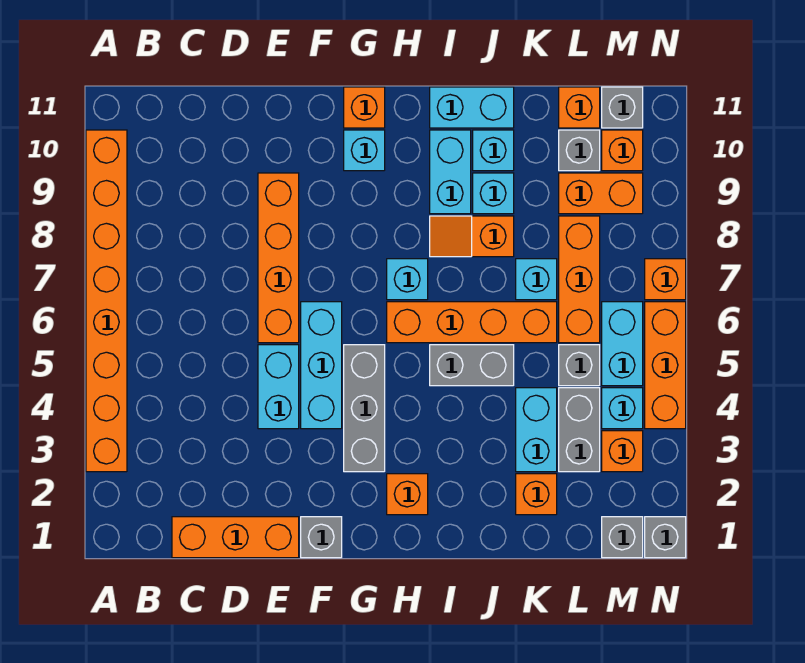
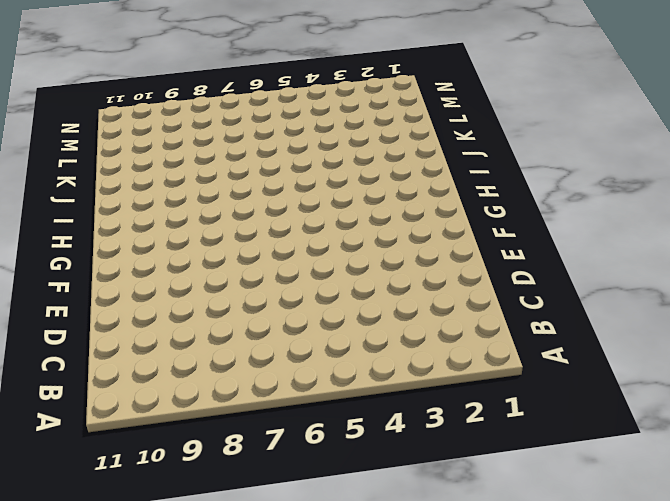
none -> orange brick A3:A10 level 1
none -> orange brick C1:E1 level 1
none -> cyan brick E4:E5 level 1
none -> orange brick E6:E9 level 1

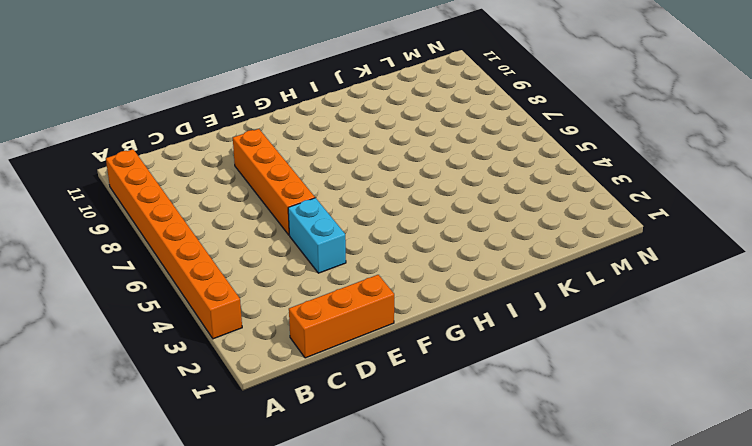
none -> grey brick F1 level 1
none -> cyan brick F4:F6 level 1
none -> grey brick G3:G5 level 1
none -> cyan brick G10 level 1

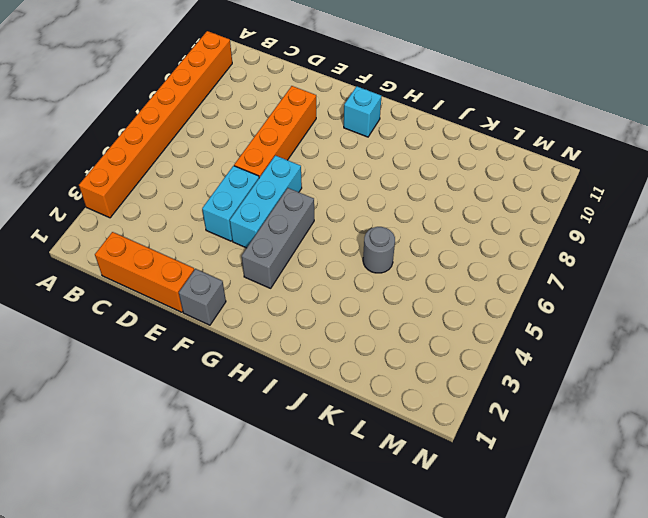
grey round brick J5 level 1 -> grey brick I5:J5 level 1
none -> orange brick G11 level 1
none -> orange brick H2 level 1
none -> orange brick H6:K6 level 1
none -> cyan brick H7 level 1

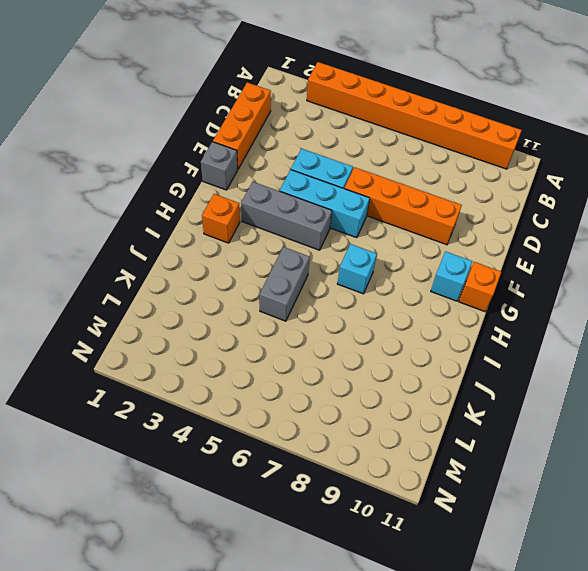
none -> orange brick H6:K6 level 1
none -> orange slope I8:J8 level 1 top J
none -> cyan brick I9:I10 level 1
none -> cyan brick I11:J11 level 1

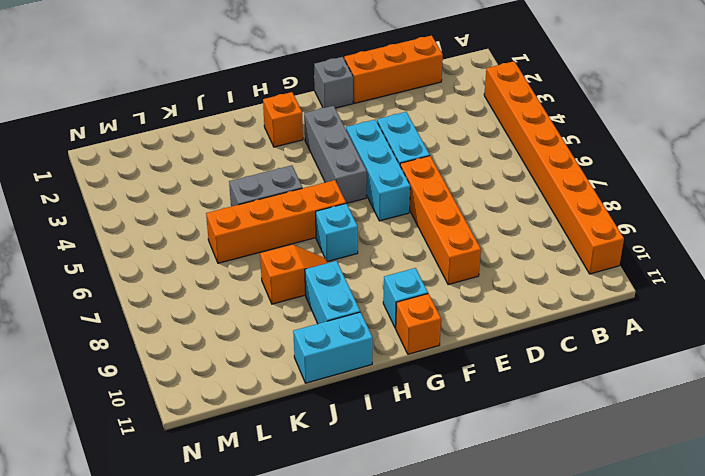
none -> cyan brick J9 level 1
none -> cyan brick J10 level 1
none -> orange brick K2 level 1
none -> cyan brick K3:K4 level 1

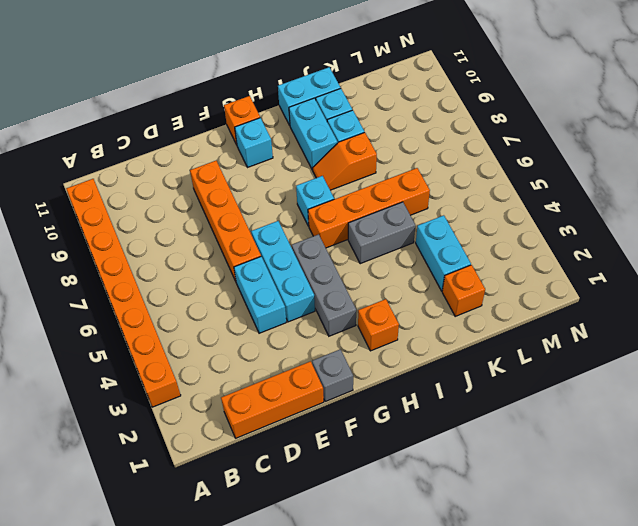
none -> cyan brick K7 level 1
none -> grey brick L3:L4 level 1
none -> grey brick L5 level 1
none -> orange brick L6:L8 level 1

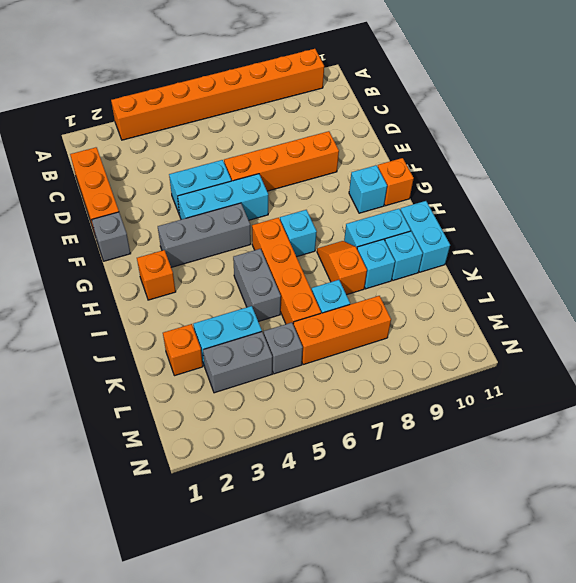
none -> orange brick L9:M9 level 1
none -> grey brick L10 level 1
none -> orange brick L11 level 1
none -> grey brick M1 level 1

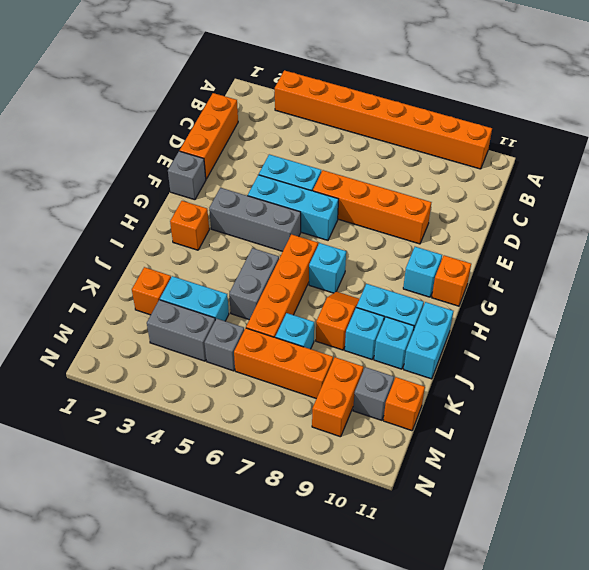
none -> grey brick M1 level 1
none -> orange brick M3 level 1
none -> cyan brick M4 level 1
none -> cyan brick M5:M6 level 1

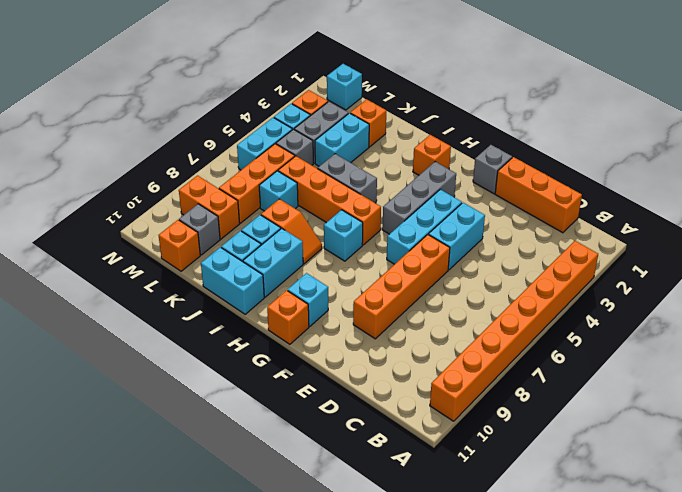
cyan brick M1 level 1 -> grey brick M1 level 1
none -> orange brick M10 level 1
none -> grey brick M11 level 1
none -> grey brick N1 level 1
none -> orange brick N4:N6 level 1

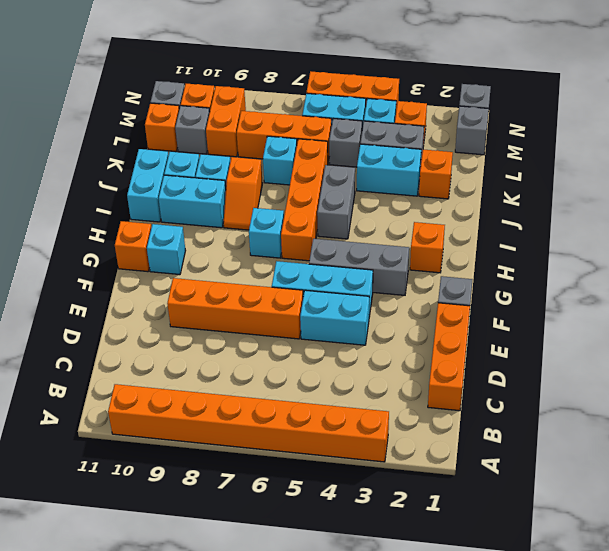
none -> orange brick N7 level 1

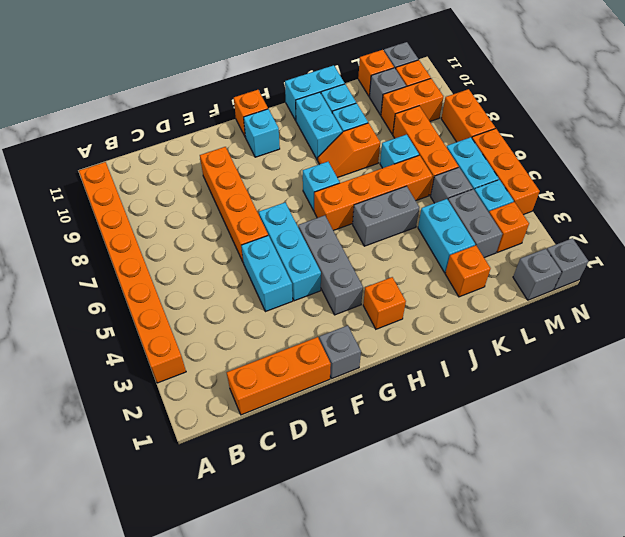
orange brick N7:N8 level 1 -> orange brick N7 level 1

